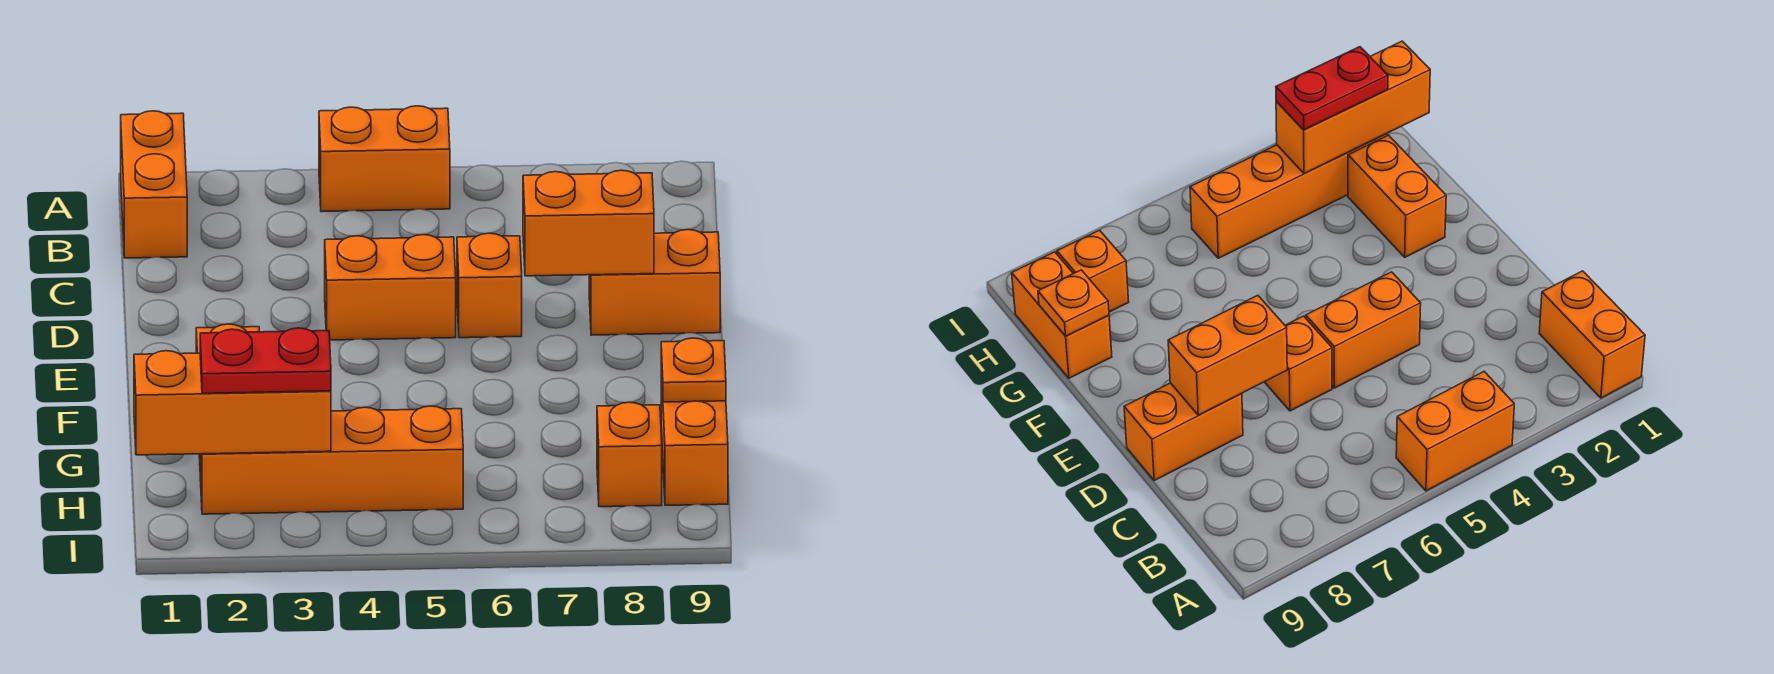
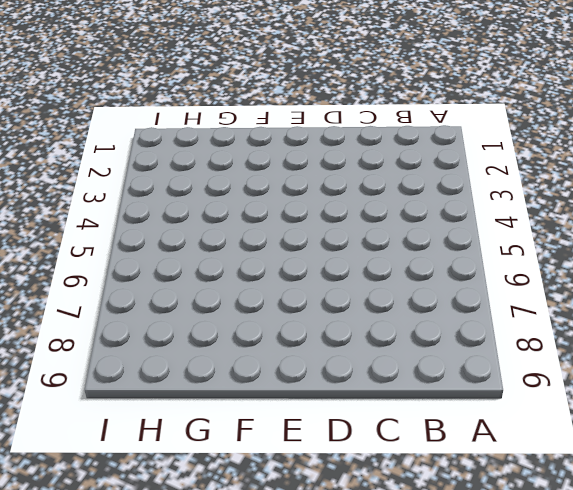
none -> orange brick A1:B1 level 1
none -> orange brick A4:A5 level 1
none -> orange brick D4:D5 level 1

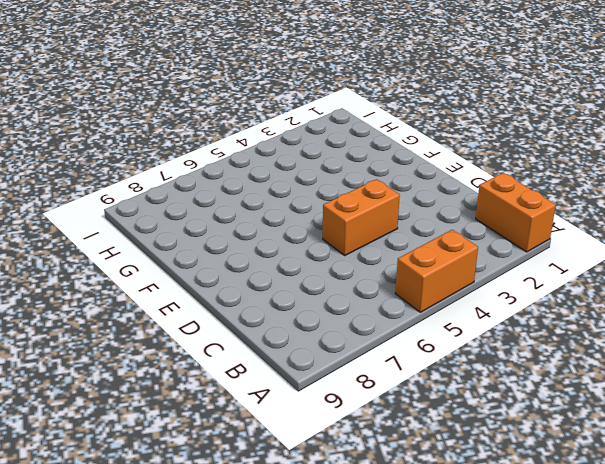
none -> orange brick D6 level 1
none -> orange brick D8:D9 level 1
none -> orange brick F2:G2 level 1

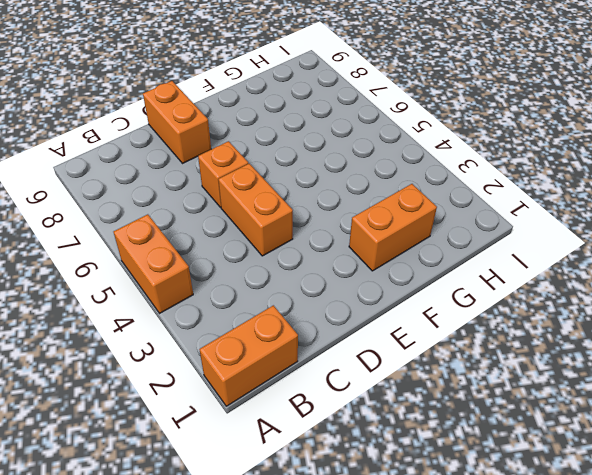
none -> orange brick G9:H9 level 1
none -> orange brick H2:H5 level 1
none -> orange brick H8 level 1

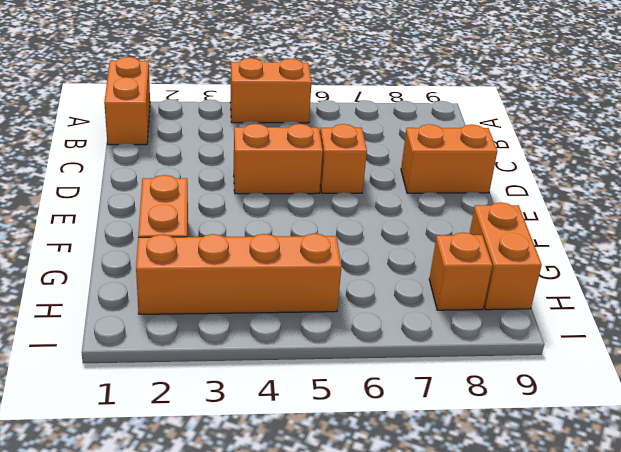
none -> orange brick D7:D8 level 2
none -> orange plate G9 level 2
none -> orange brick H1:H3 level 2

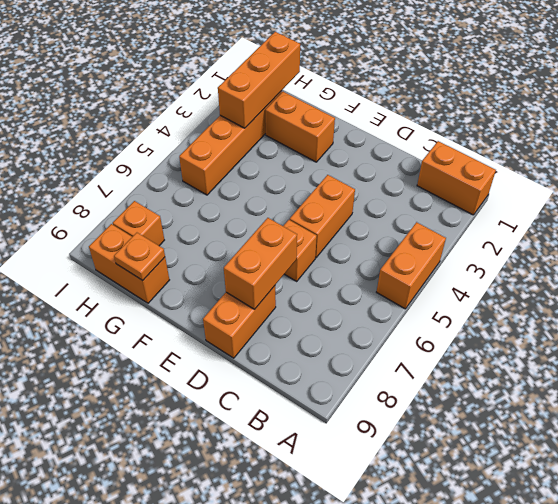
none -> red plate H2:H3 level 3

